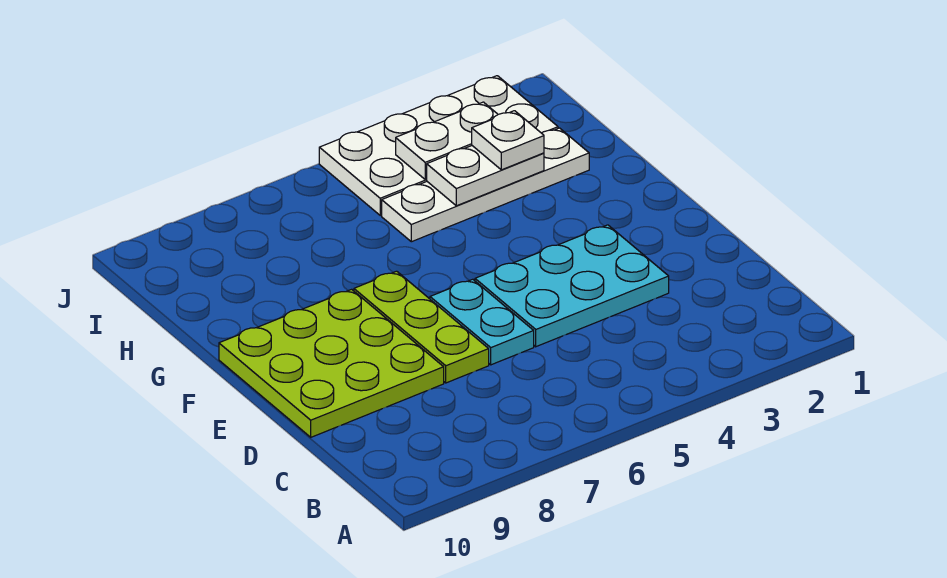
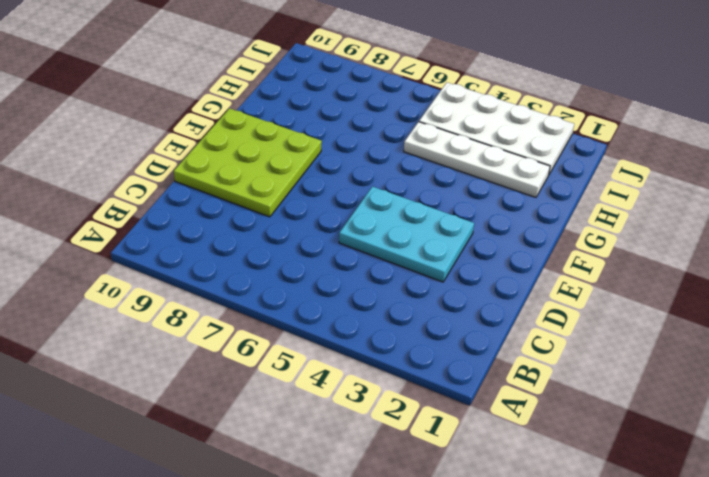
none -> cyan plate D6:E6 level 1
none -> lime plate D7:F7 level 1

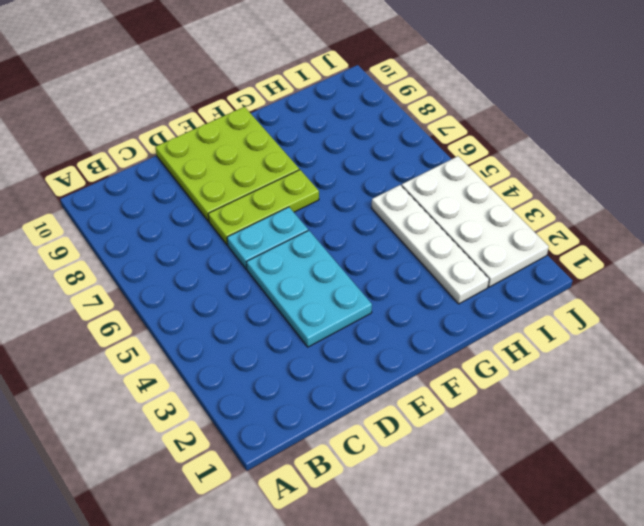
none -> white plate H3:H4 level 2
none -> white plate I3:I4 level 2

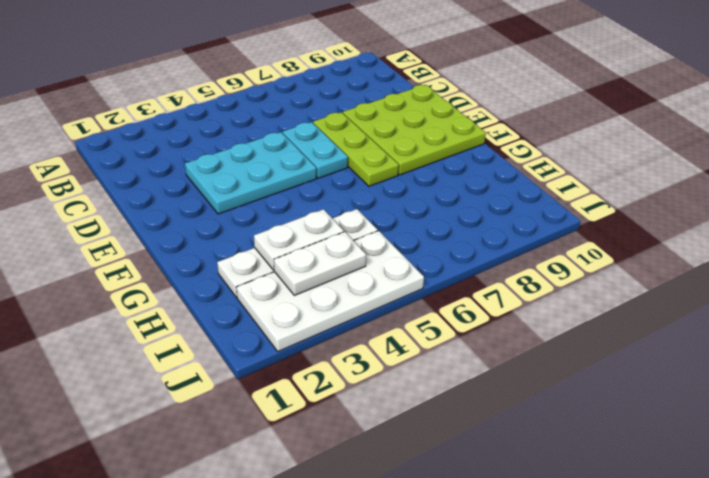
none -> white plate H3 level 3

